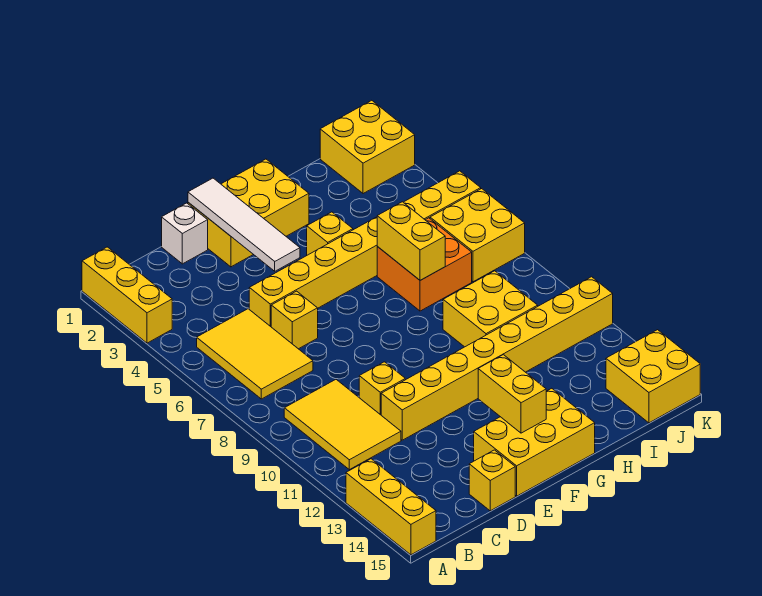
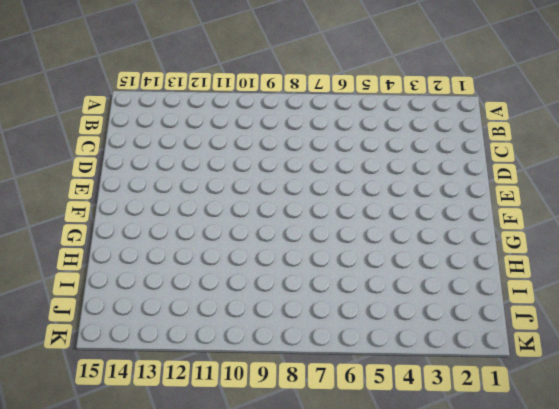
none -> yellow brick A1:A3 level 1
none -> yellow brick A13:A15 level 1
none -> yellow tile B5:C7 level 1

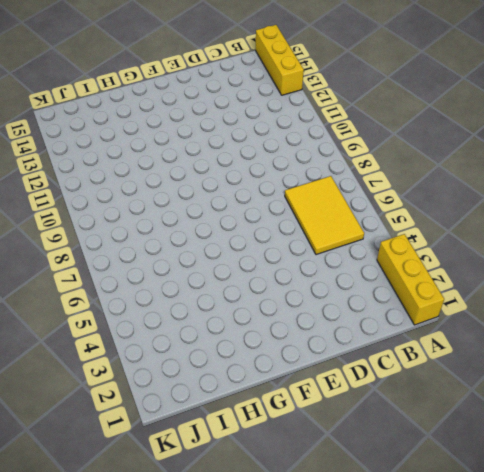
none -> yellow tile B9:C11 level 1
none -> white brick D1 level 1
none -> yellow brick D5:K5 level 1

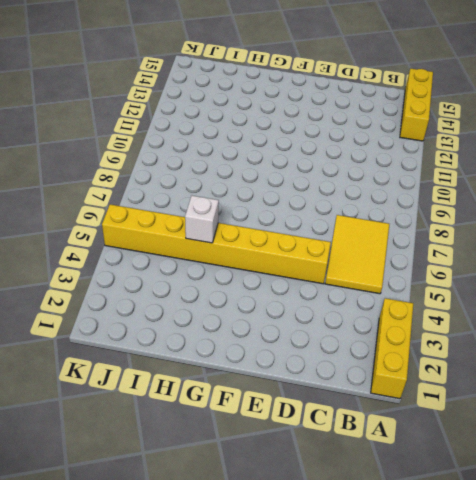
white brick H5 level 2 -> white brick D1 level 1
none -> yellow tile B9:C11 level 1
none -> yellow brick D6 level 1
none -> yellow brick D10 level 1

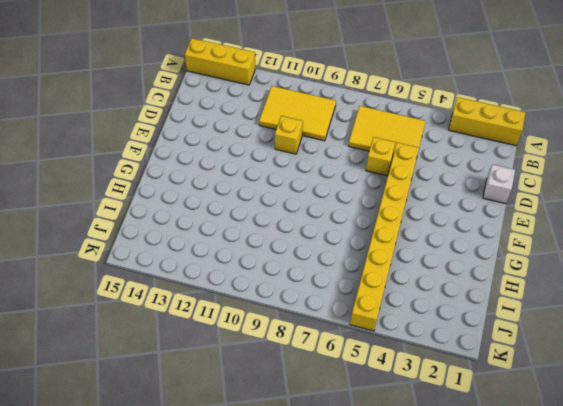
none -> yellow brick D11:K11 level 1
none -> yellow brick D15 level 1
none -> yellow brick E1:G2 level 1

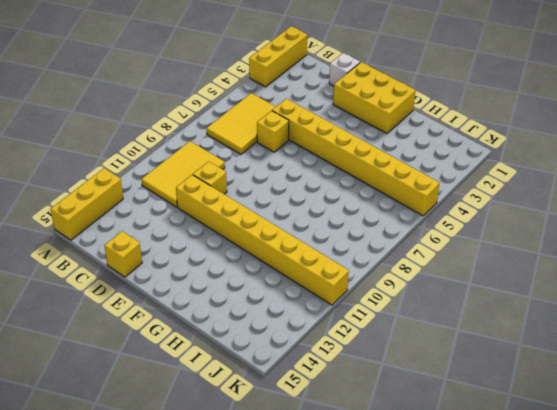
none -> yellow brick E14:G15 level 1
none -> yellow brick G4 level 1
none -> orange brick H6:I7 level 1

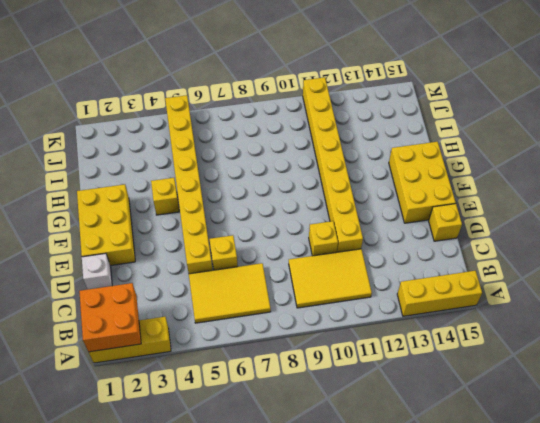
orange brick A1:B2 level 2 -> orange brick H6:I7 level 1
none -> yellow brick H9:I10 level 1
none -> yellow brick J1:K2 level 1
none -> yellow brick J6:K7 level 1

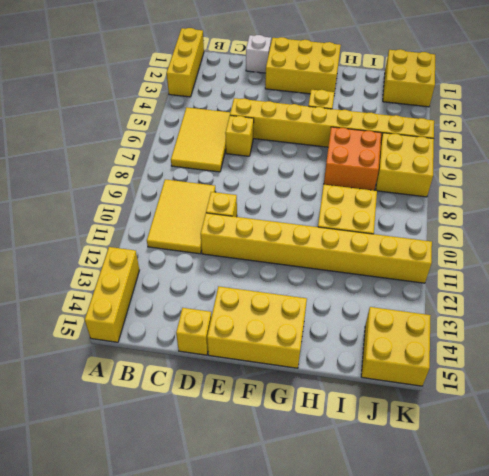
none -> white tile E1:E4 level 2
none -> yellow brick F13:F14 level 2
none -> yellow brick H6:H7 level 2

